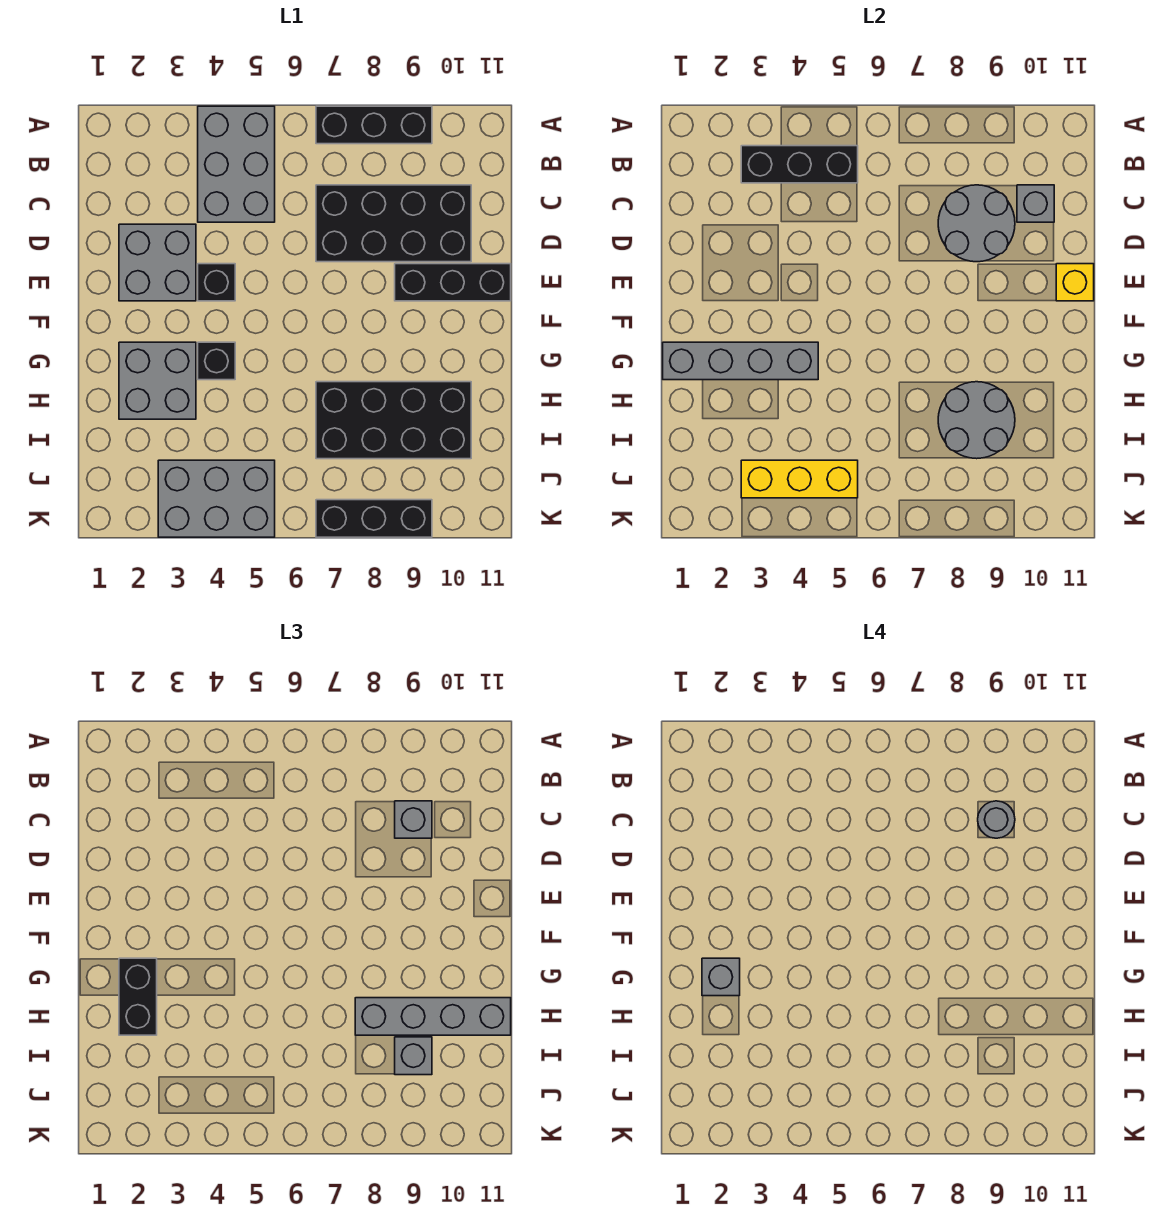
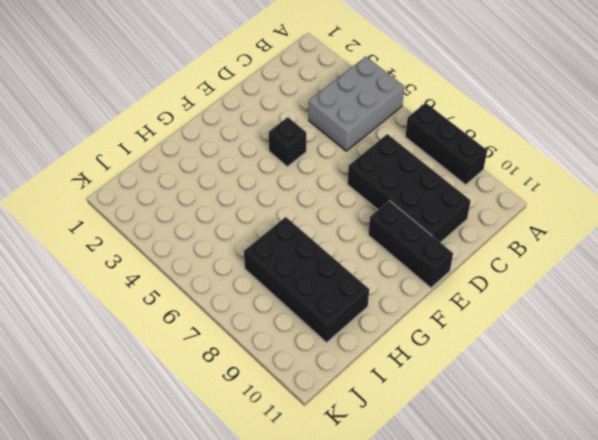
none -> grey brick D2:E3 level 1
none -> grey brick G2:H3 level 1
none -> black brick G4 level 1

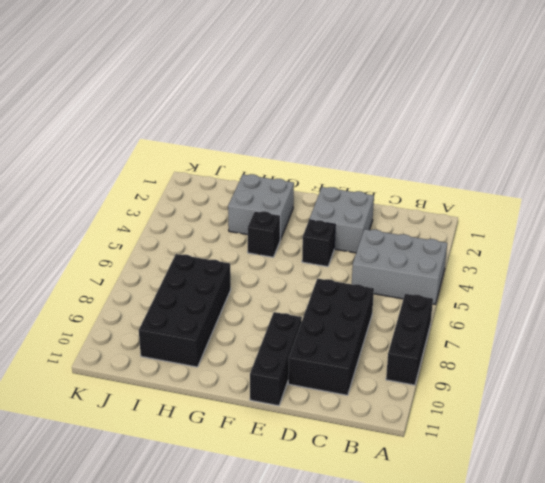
none -> grey brick J3:K5 level 1
none -> black brick K7:K9 level 1
none -> black brick B3:B5 level 2

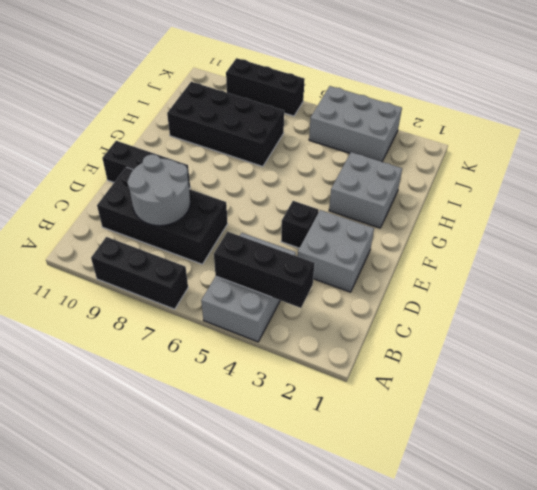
none -> black brick G4 level 1
none -> grey brick C10 level 2
none -> yellow brick E11 level 2

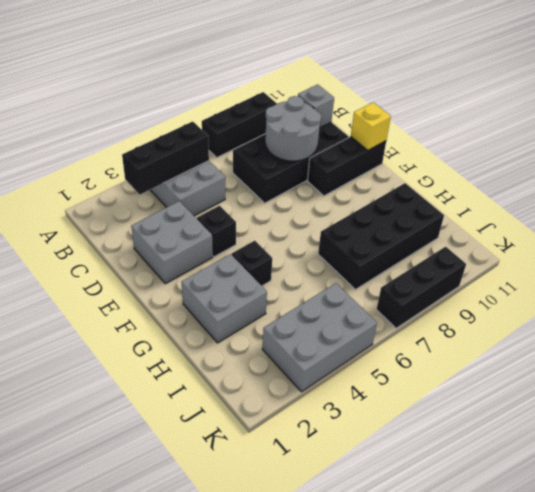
none -> grey brick G1:G4 level 2
none -> grey round brick H8:I9 level 2
none -> yellow brick J3:J5 level 2

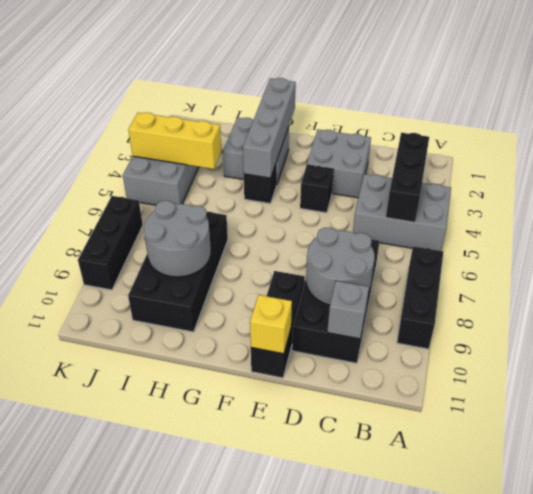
yellow brick I4:K4 level 2 -> yellow brick J3:J5 level 2
none -> grey brick C9 level 3
none -> black brick G2:H2 level 3
none -> grey brick H8:H11 level 3

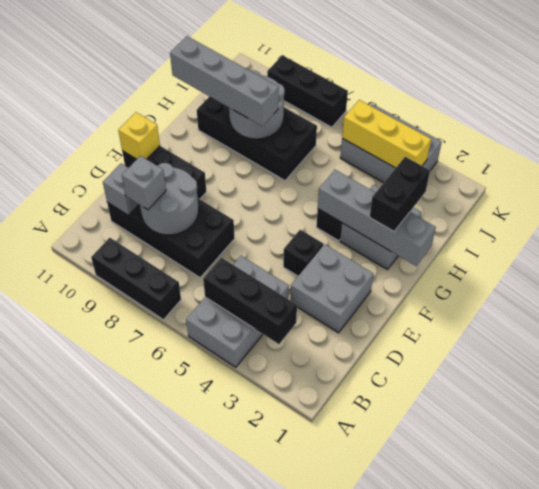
none -> grey brick I9 level 3
none -> grey round brick C9 level 4
none -> grey brick G2 level 4

